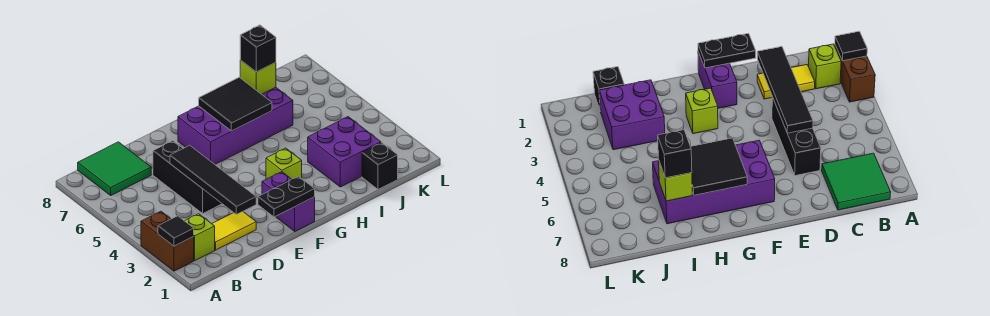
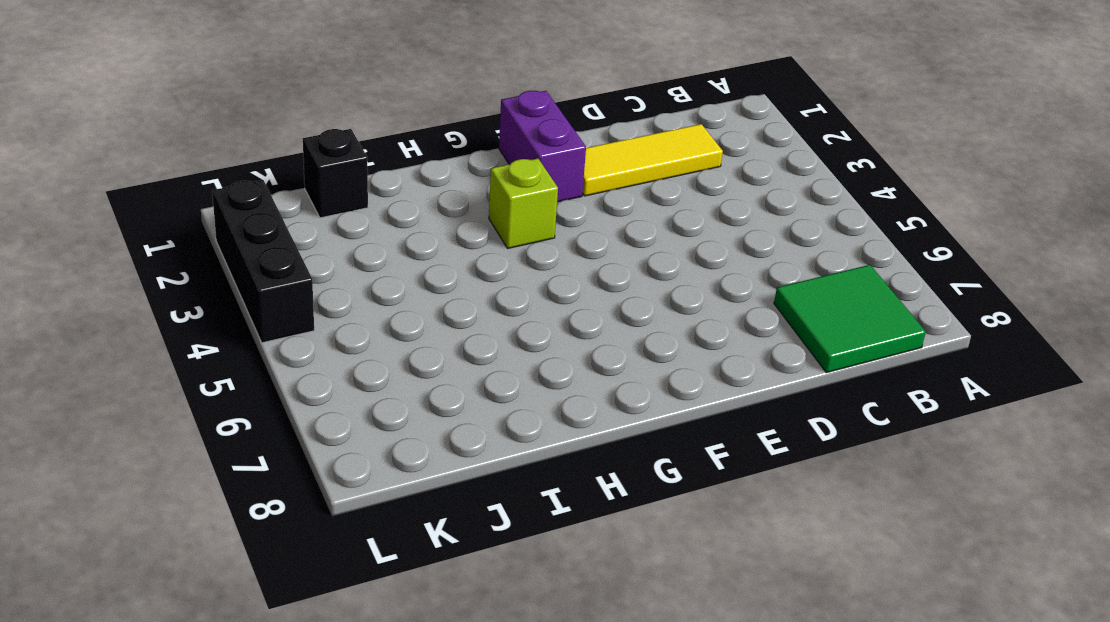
yellow tile C2:E2 level 1 -> yellow tile C2:D2 level 1
black brick L2:L4 level 1 -> black brick D4:D6 level 1
none -> brown brick A2:A3 level 1
none -> lime brick B2 level 1
none -> purple brick F6:I7 level 1

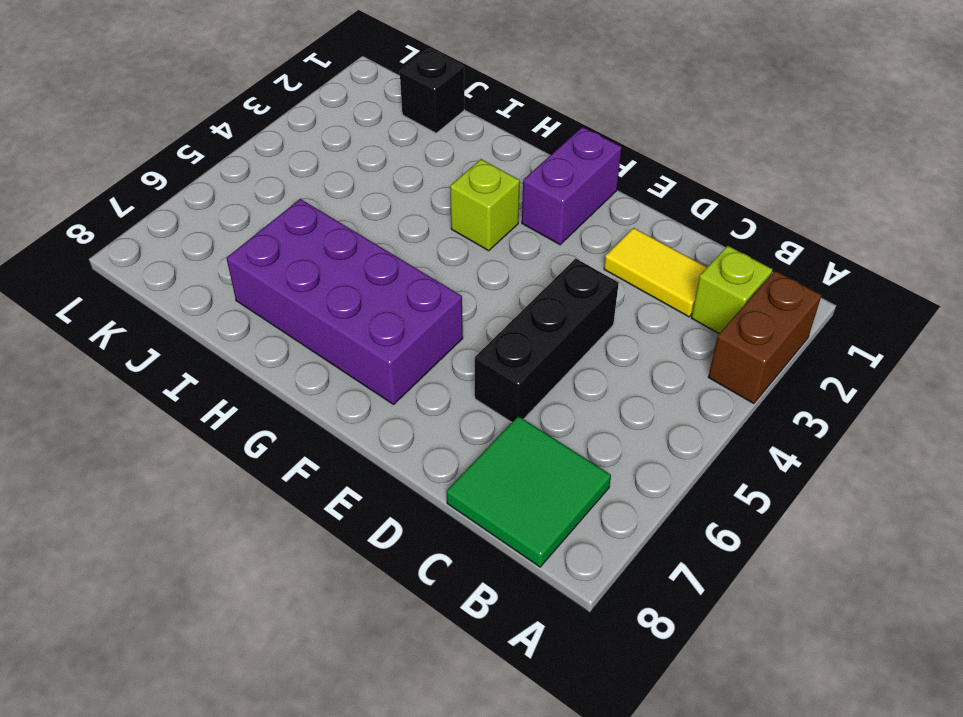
none -> purple brick I2:J3 level 1
none -> black tile A2 level 2
none -> black tile D2:D5 level 2

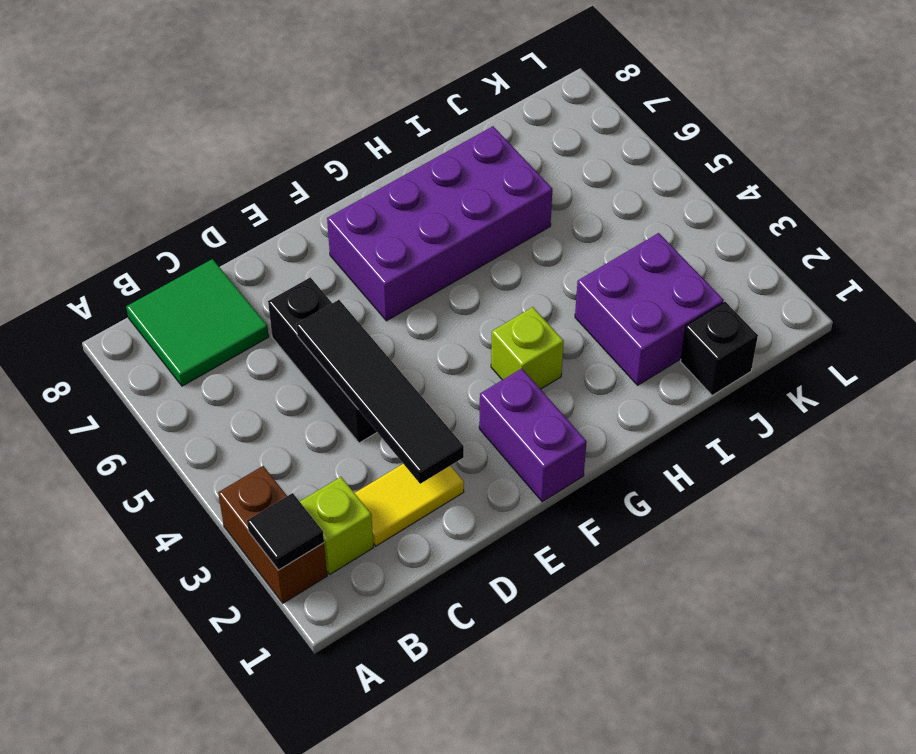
none -> black plate E1:F1 level 2
none -> black tile G6:H7 level 2
none -> lime brick I7 level 2

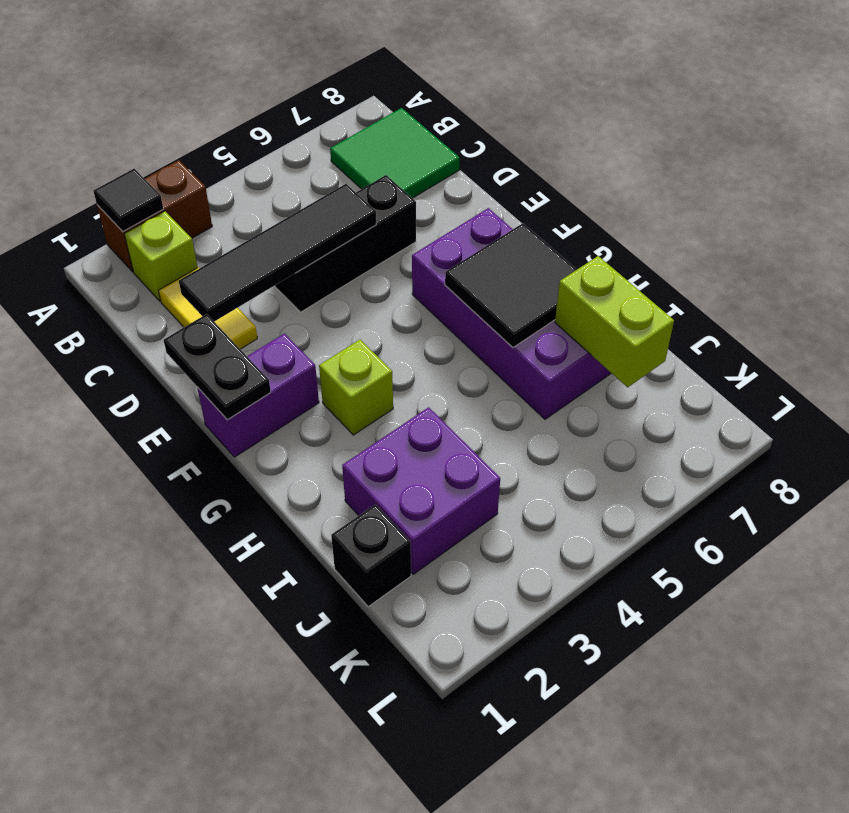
lime brick I7:J7 level 2 -> lime brick I7 level 2
none -> black brick I7 level 3

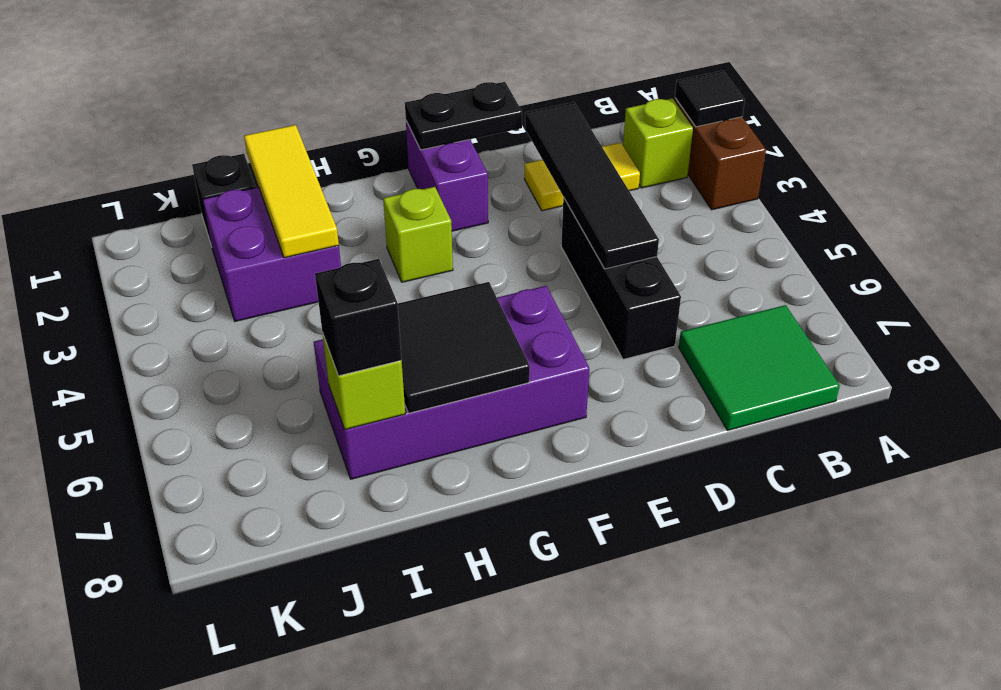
yellow tile I1:I3 level 2 -> none

